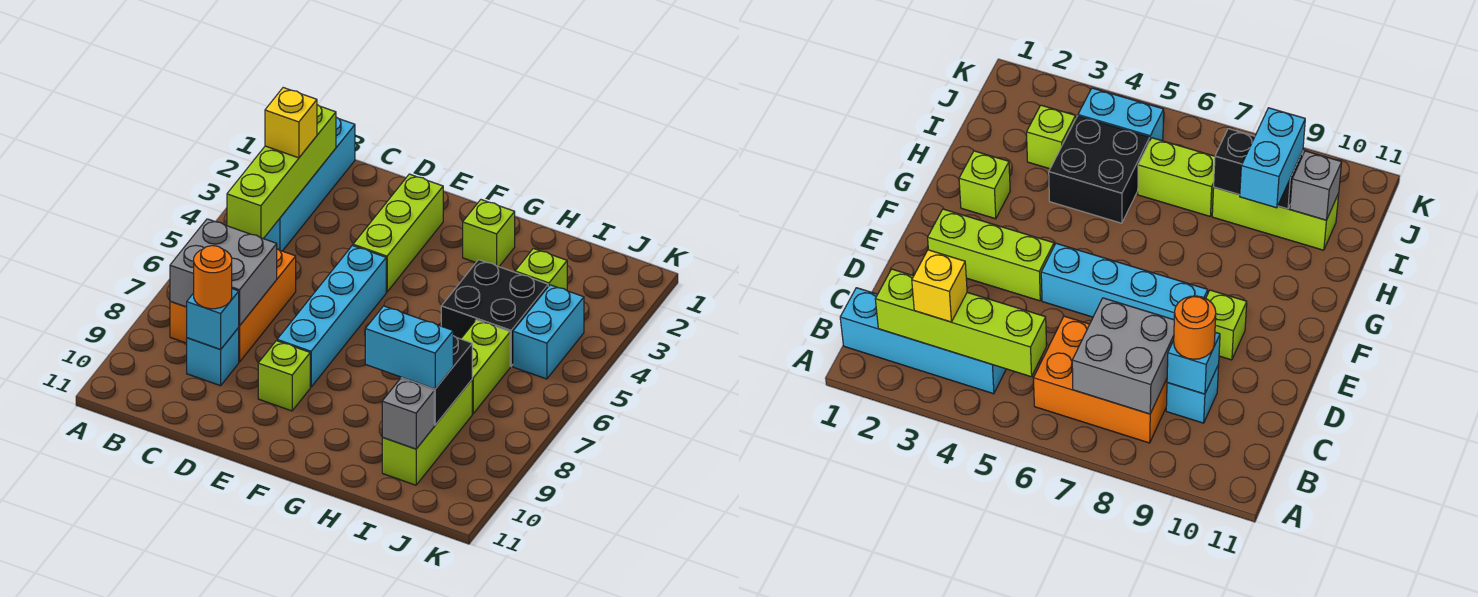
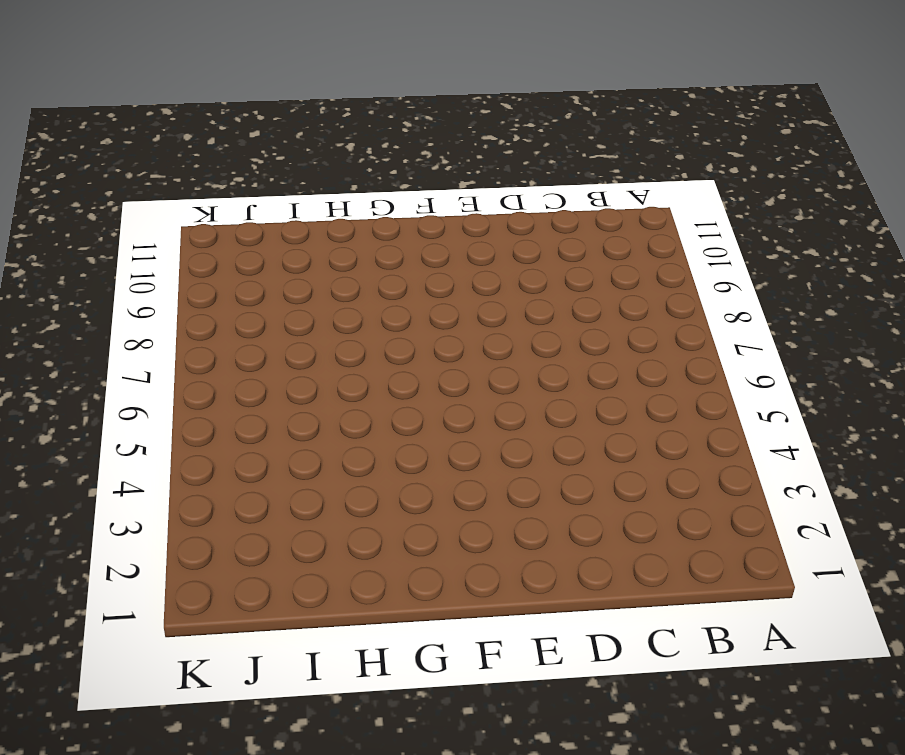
none -> cyan brick B1:B4 level 1
none -> orange brick B6:C8 level 1
none -> cyan brick C9 level 1

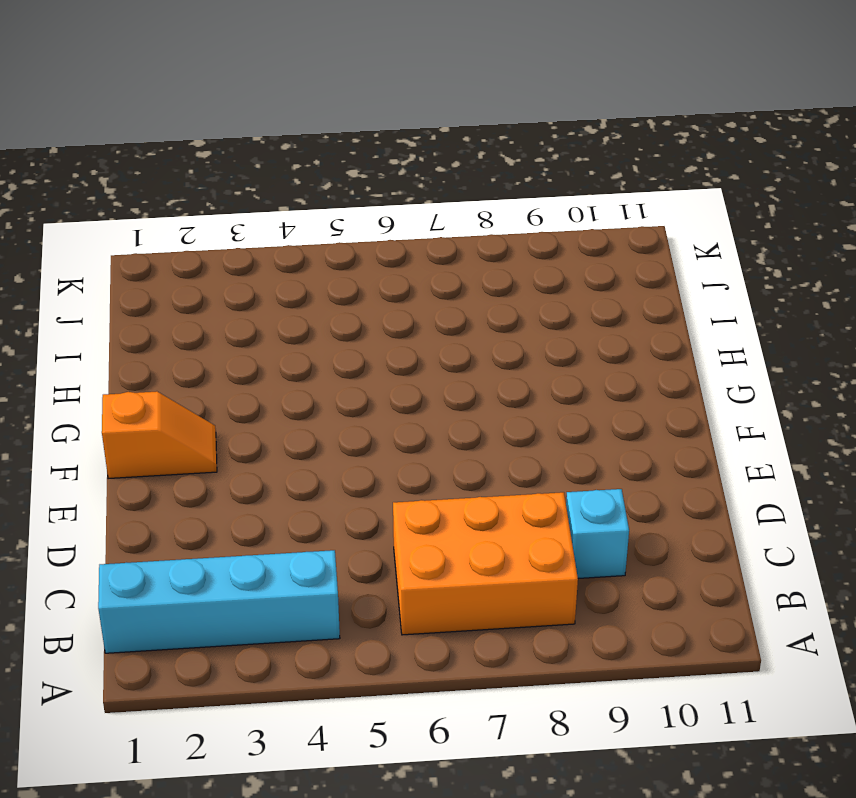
orange slope F1:F2 level 1 top 1 -> none
none -> lime brick E2:E4 level 1
none -> cyan brick E5:E8 level 1
none -> lime brick E9 level 1

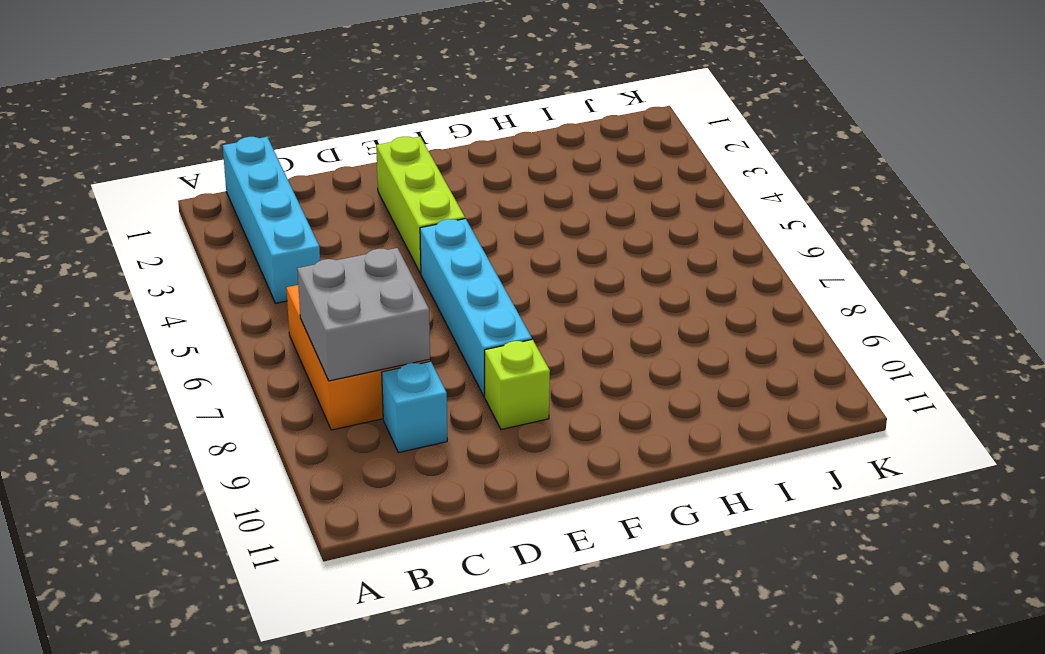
none -> lime brick G2 level 1
none -> black brick H4:I5 level 1
none -> lime brick I3 level 1

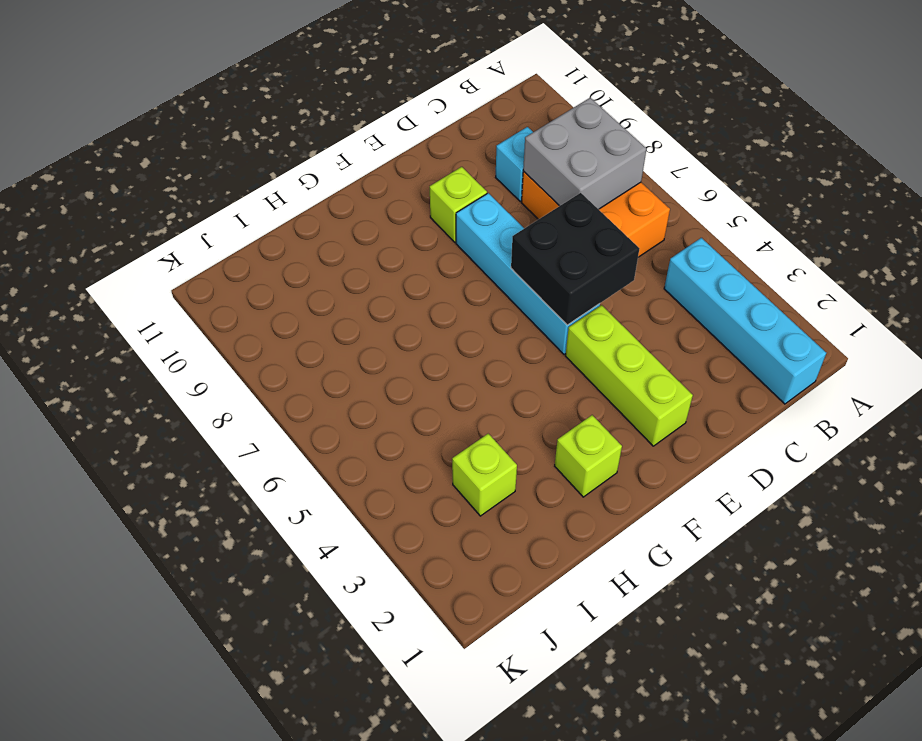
black brick D5:E6 level 2 -> black brick H4:I5 level 1
none -> lime brick I6:I7 level 1
none -> lime brick I8:I10 level 1
none -> cyan brick J4:J5 level 1

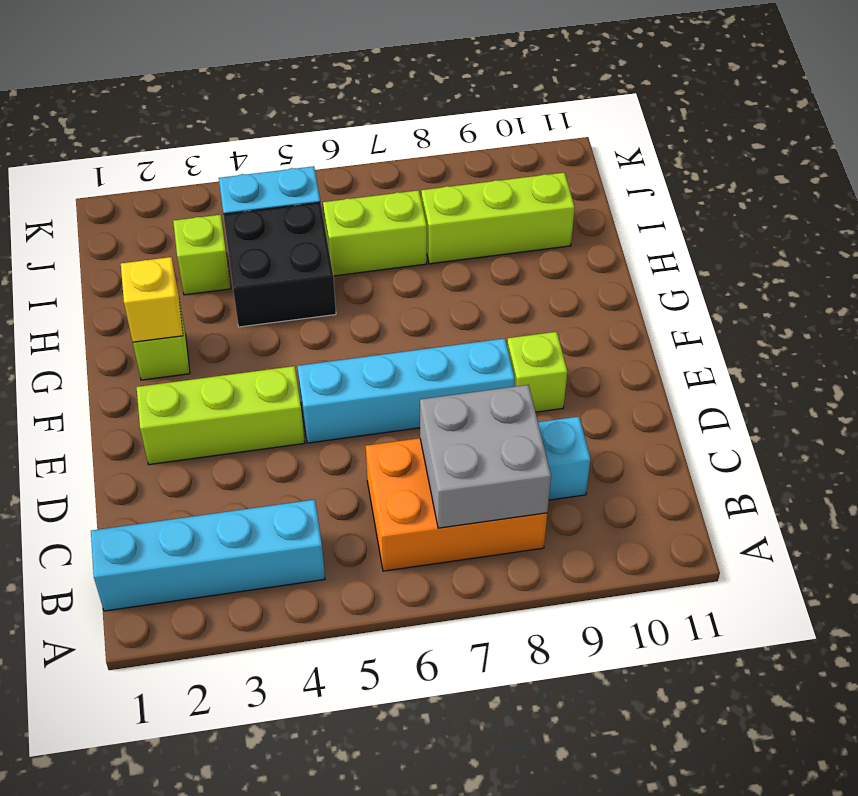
yellow brick G2 level 2 -> yellow brick B3 level 3
none -> lime brick B2:B5 level 2
none -> cyan brick C9 level 2
none -> black brick I8:I9 level 2

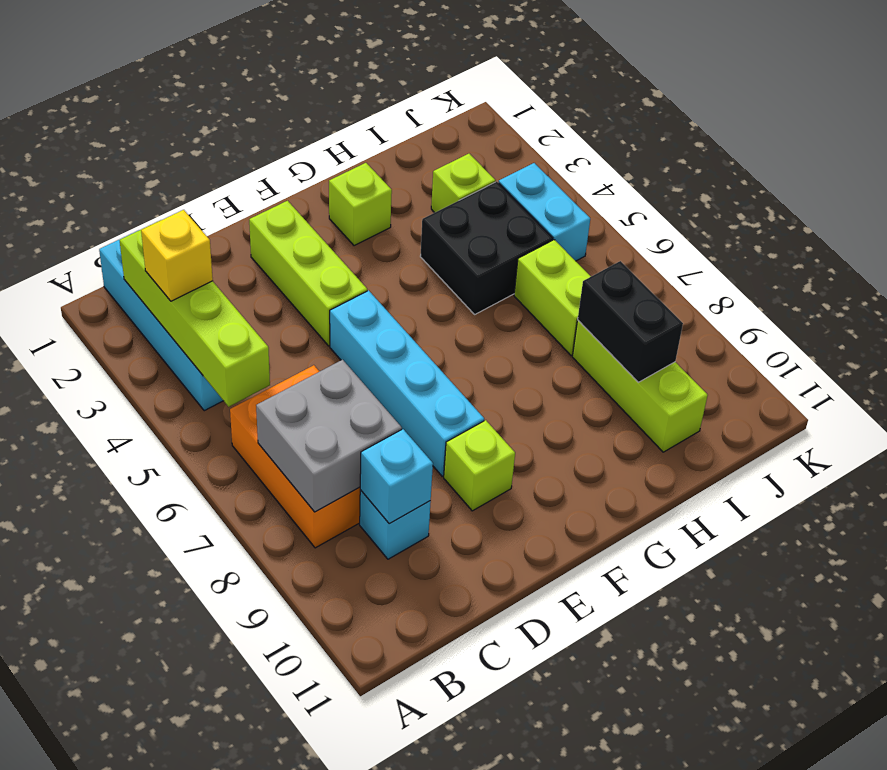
none -> grey brick I10 level 2
none -> orange round brick C9 level 3
none -> cyan brick H9:I9 level 3

